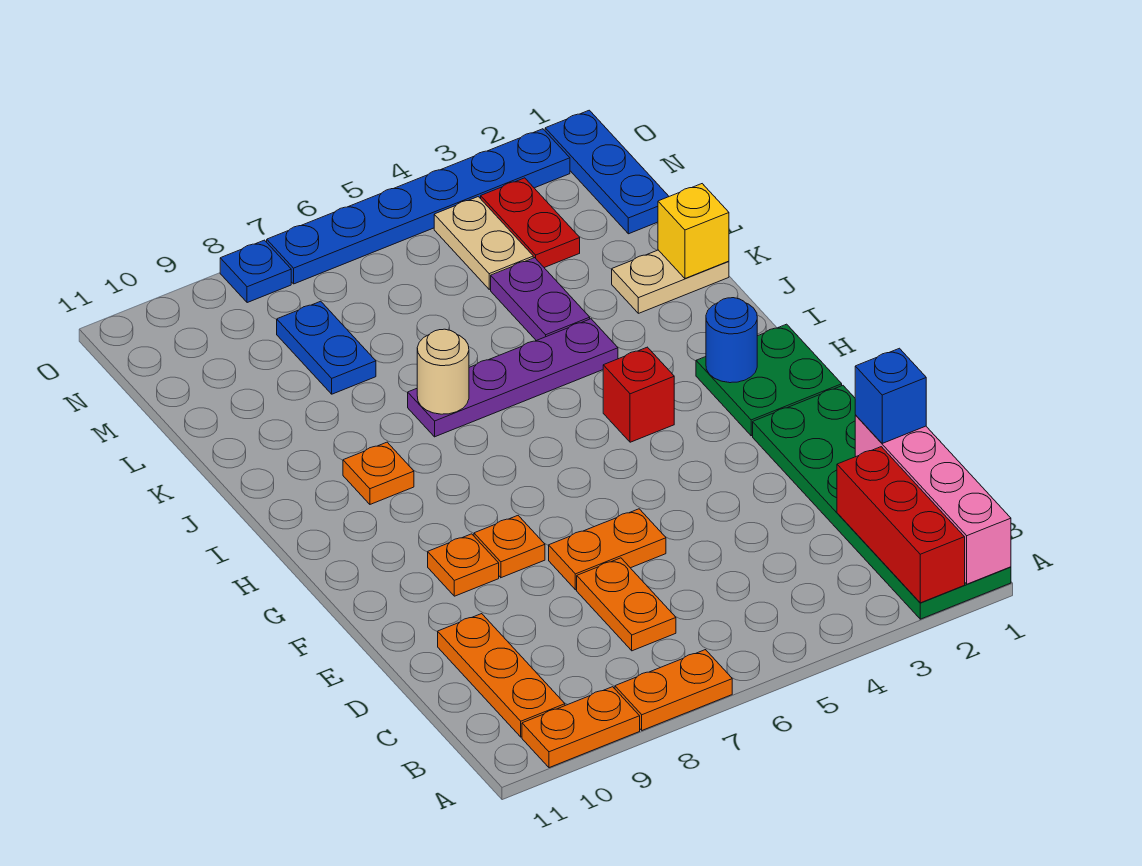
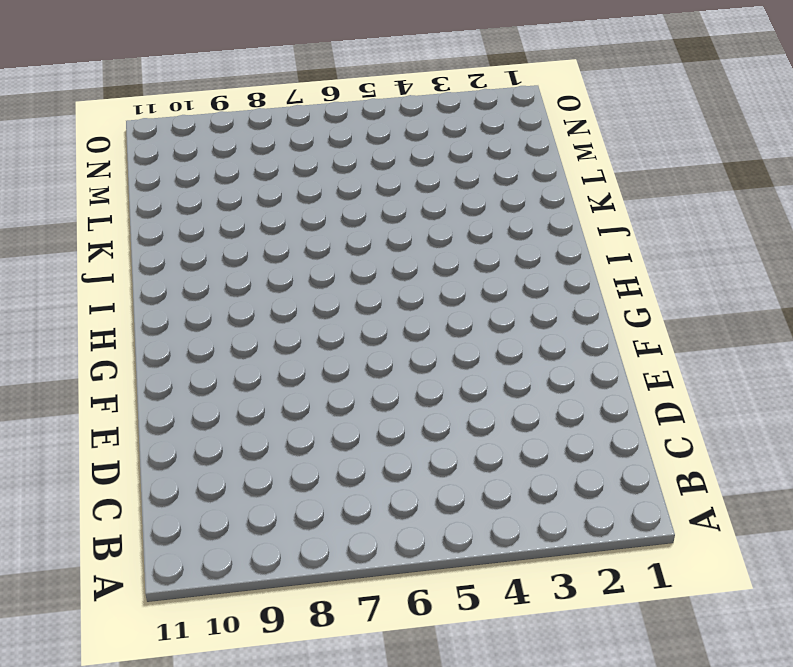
none -> green plate A1:F2 level 1
none -> orange plate A7:A8 level 1
none -> orange plate A9:A10 level 1

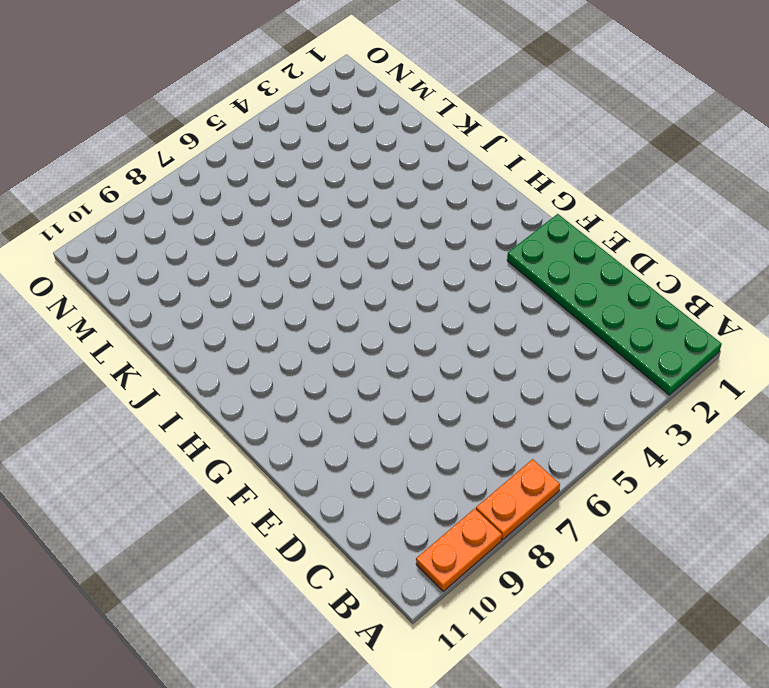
none -> orange plate B10:D10 level 1
none -> orange plate C7:D7 level 1
none -> orange plate E6:E7 level 1

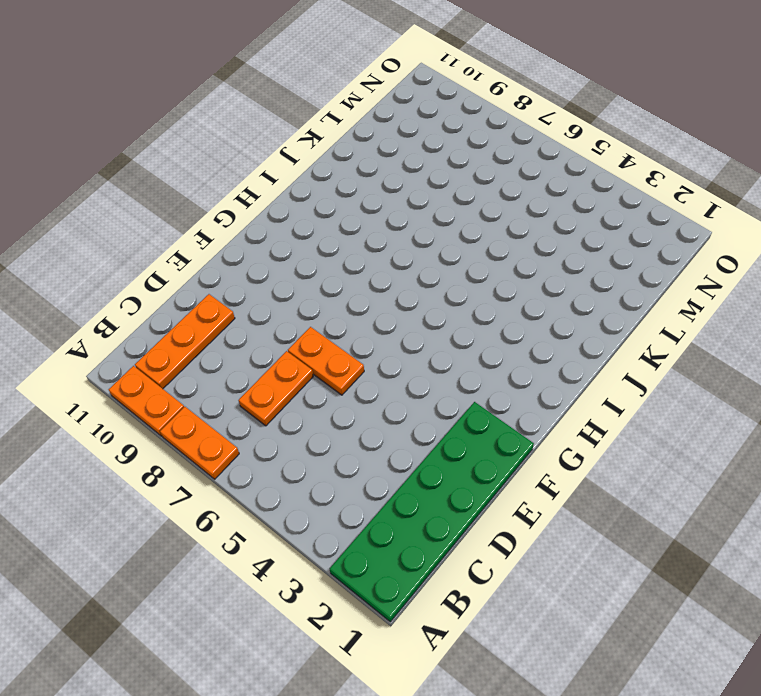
none -> orange plate F8 level 1
none -> orange plate F9 level 1
none -> green plate G1:H2 level 1

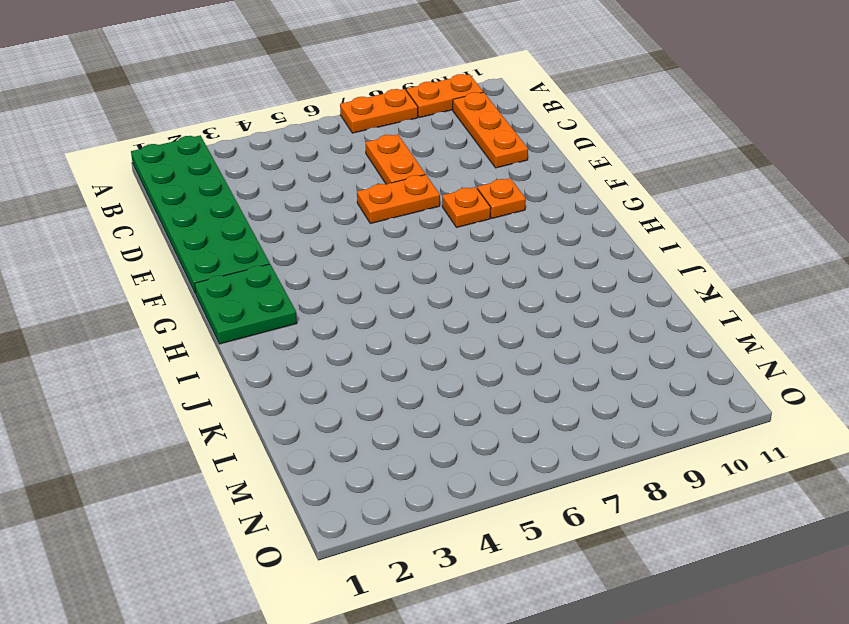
none -> red brick H4 level 1
none -> orange plate I9 level 1
none -> purple plate J4:J7 level 1

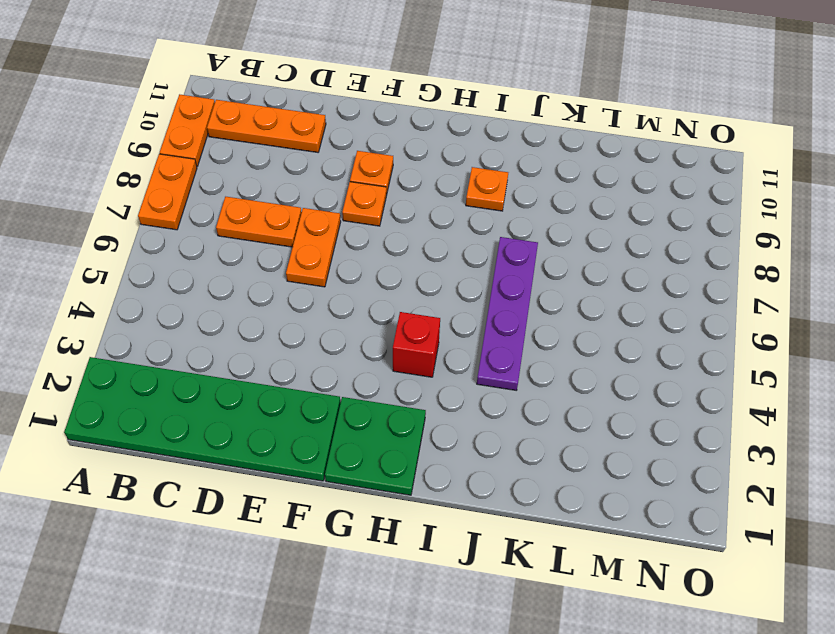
none -> tan plate K1:K2 level 1
none -> purple plate K4:L4 level 1
none -> blue plate L8:M8 level 1

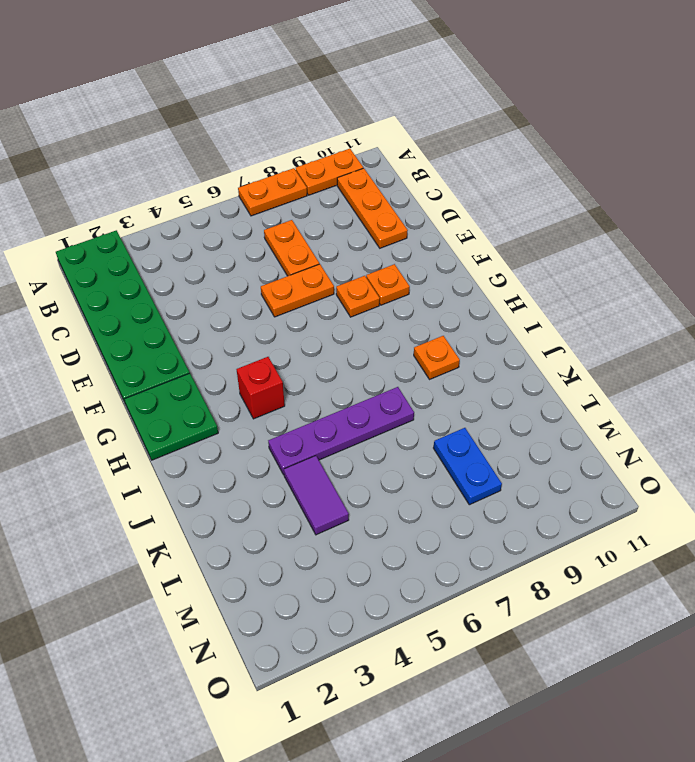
purple tile K4:L4 level 1 -> purple plate K4:L4 level 1
none -> tan plate K1:K2 level 1
none -> blue plate M1:O1 level 1
none -> red plate M3:N3 level 1

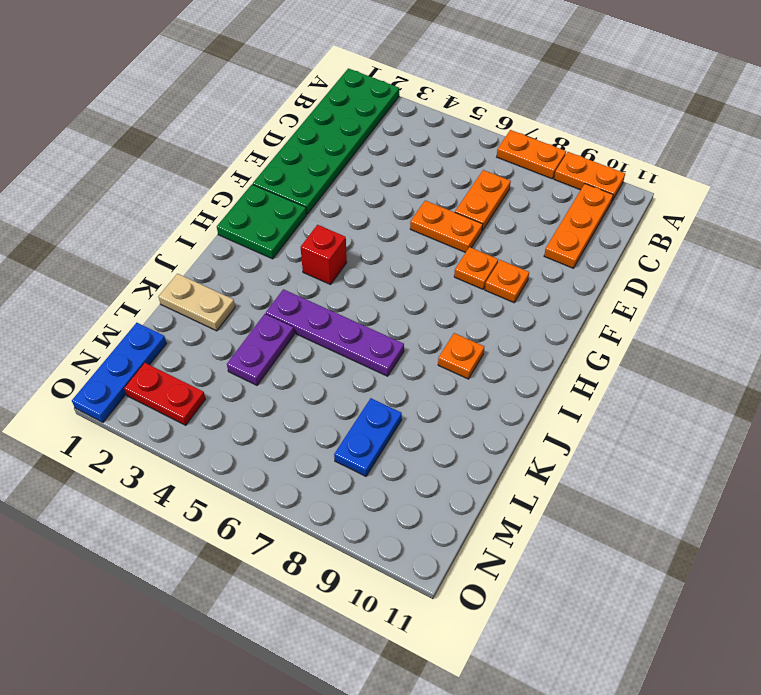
red plate N2:N3 level 1 -> red plate M3:N3 level 1
none -> tan plate M4:N4 level 1
none -> blue plate O2:O7 level 1
none -> blue plate O8 level 1

